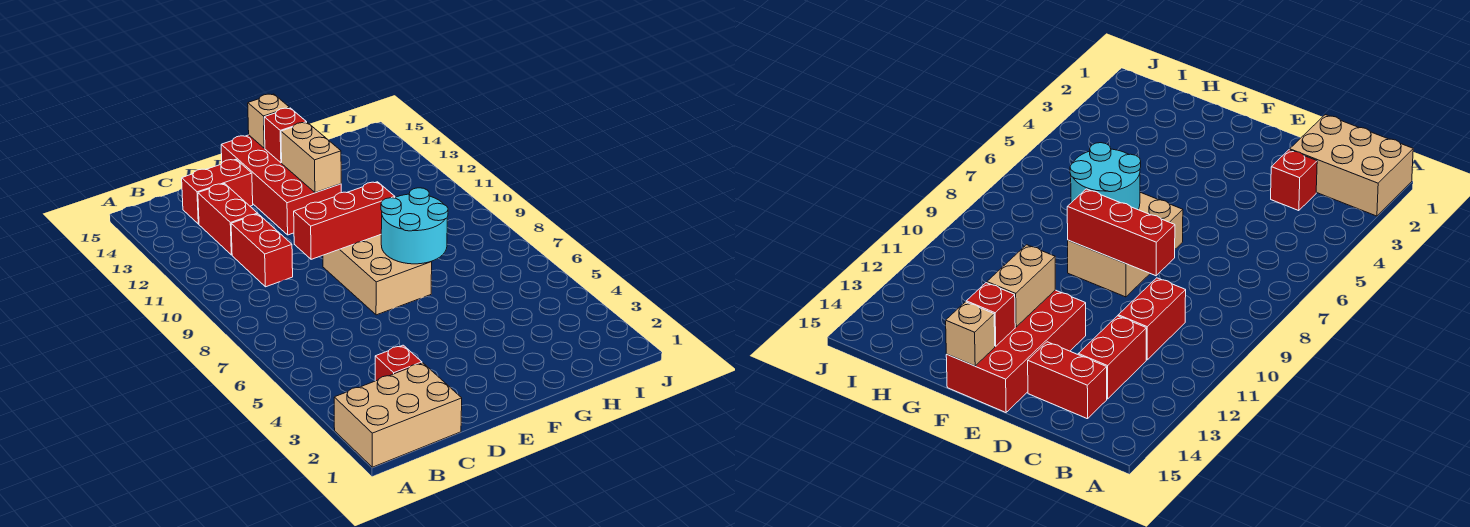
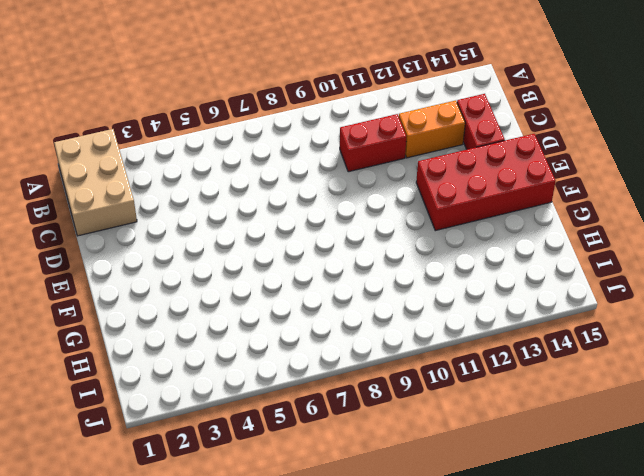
orange brick C12:C13 level 1 -> red brick C12:C13 level 1
none -> red brick C3 level 1
none -> tan brick E7:F9 level 1
none -> red brick D9:F9 level 2

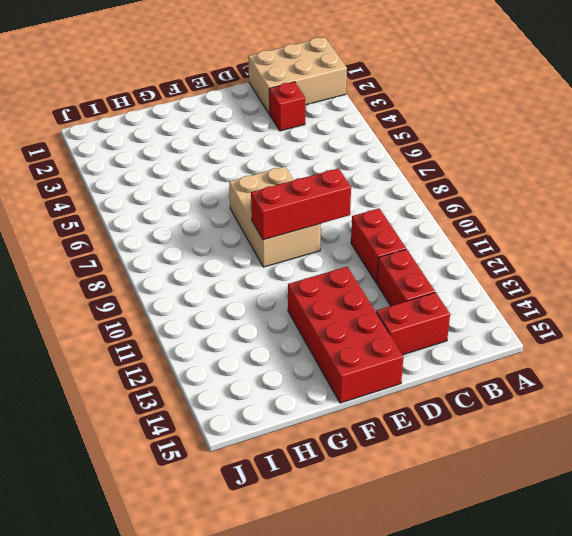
none -> cyan round brick F7:G8 level 2
none -> tan brick F12:F13 level 2
none -> red brick F14 level 2

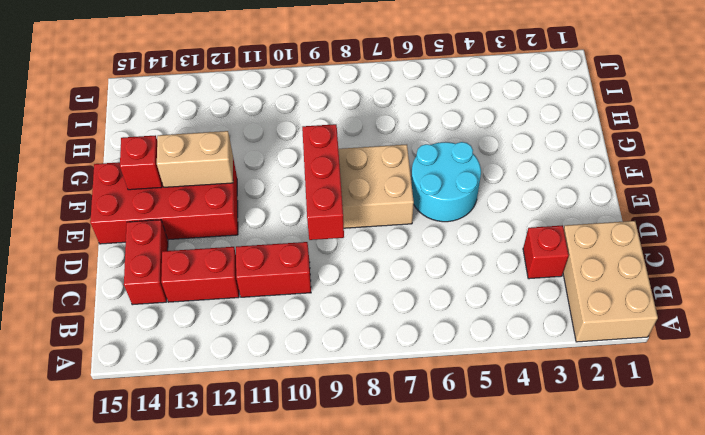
cyan round brick E5:F6 level 1 -> cyan round brick F7:G8 level 2
none -> tan brick F15 level 2

